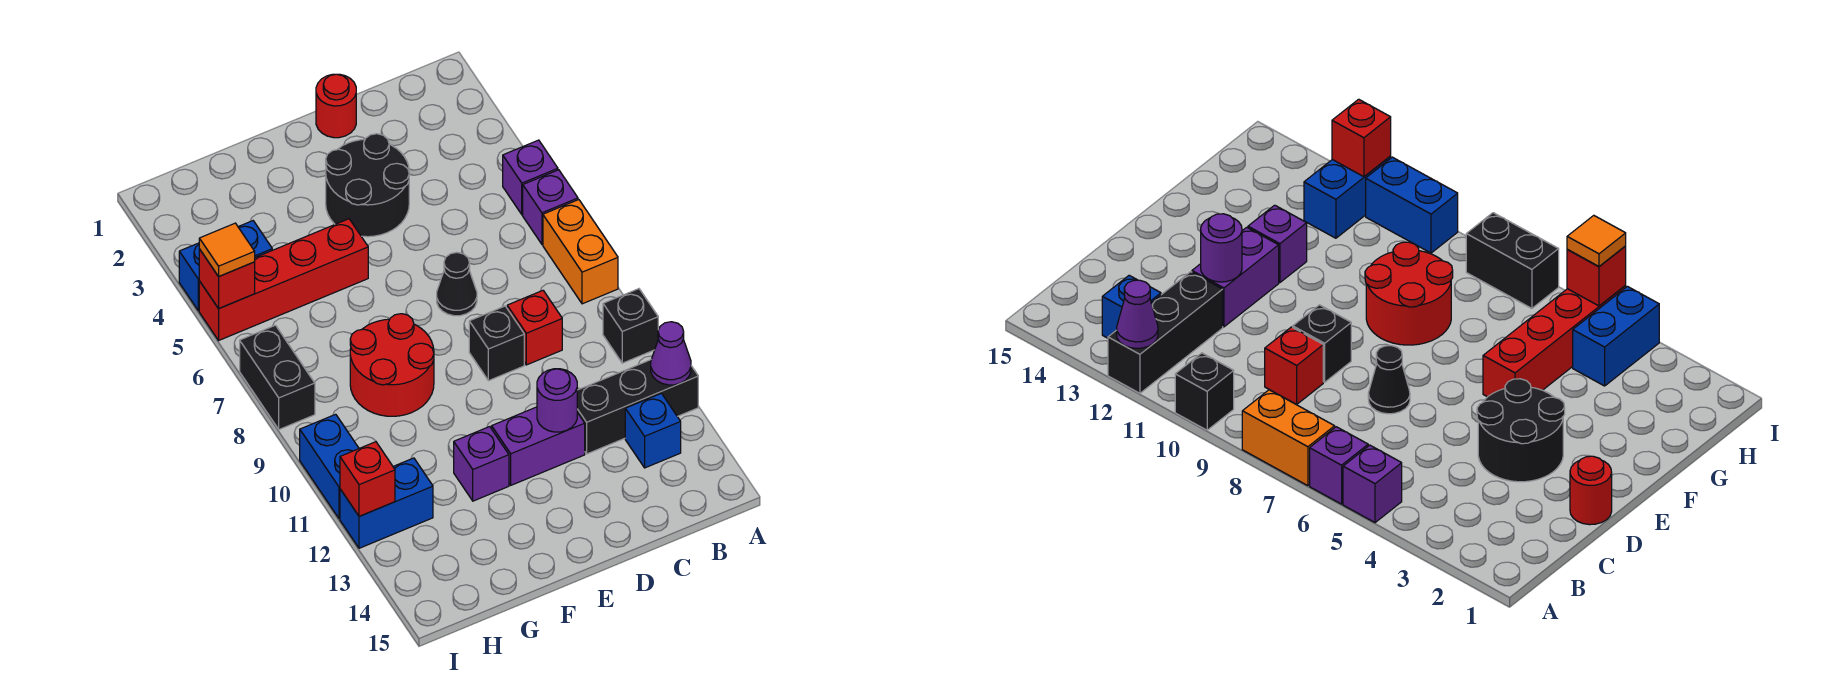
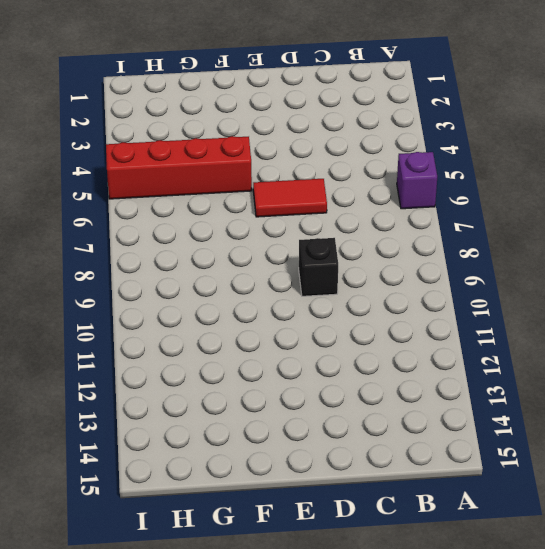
red tile D6:E6 level 1 -> none
none -> purple brick A5 level 1
none -> orange brick A7:A8 level 1
none -> black brick A10 level 1

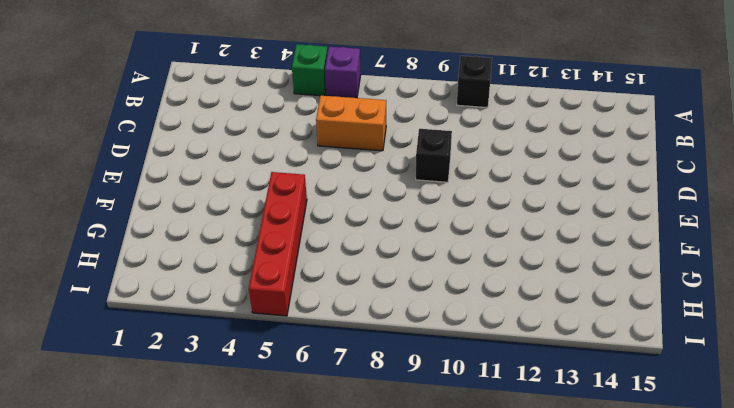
green brick A5 level 1 -> purple brick A5 level 1
orange brick C6:C7 level 1 -> orange brick A7:A8 level 1
none -> black brick A12:C12 level 1
none -> blue brick B13 level 1
none -> red brick C9 level 1

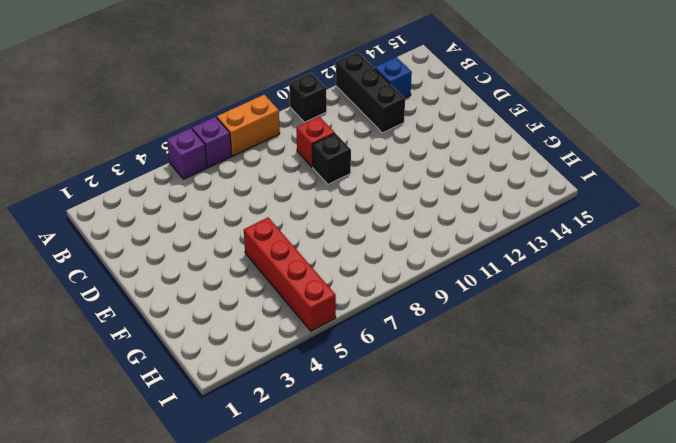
none -> red round brick D1 level 1
none -> black round brick D3:E4 level 1
none -> black cone D7 level 1

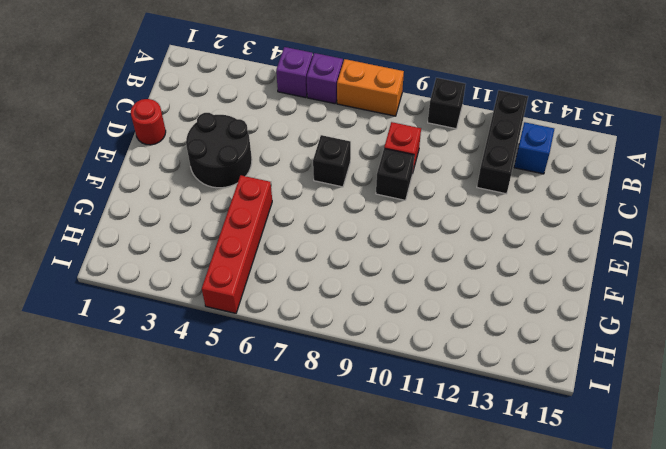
black brick D7 level 1 -> black cone D7 level 1
none -> purple brick D12:E12 level 1
none -> red round brick F8:G9 level 1
none -> purple brick F12 level 1

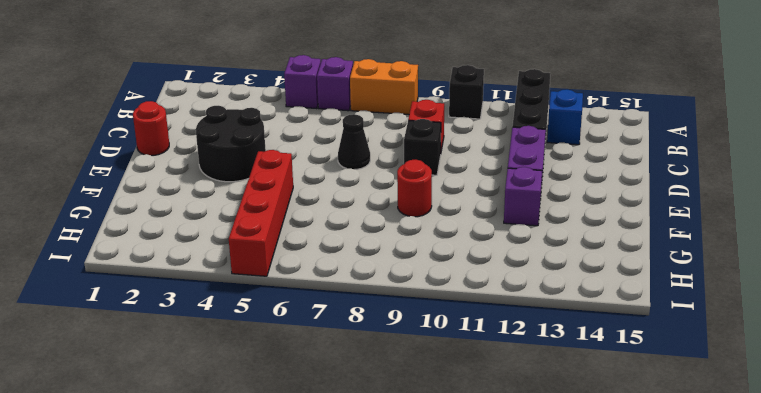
red round brick F9 level 1 -> red round brick F8:G9 level 1
none -> blue brick H4:I4 level 1
none -> blue brick H12:I12 level 1
none -> black brick I7:I8 level 1

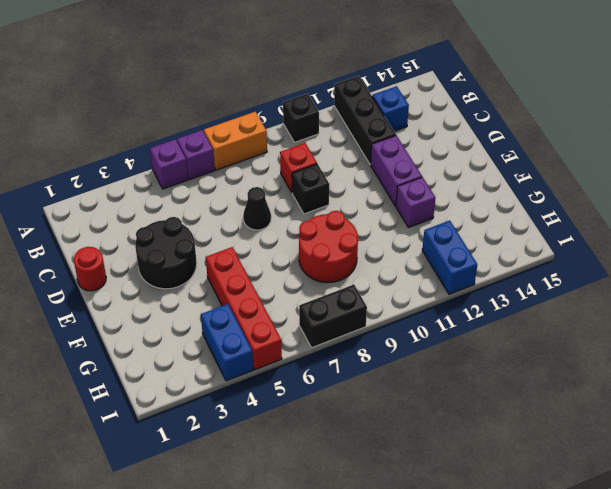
none -> blue brick I10:I11 level 1
none -> purple cone A12 level 2
none -> purple round brick D12 level 2

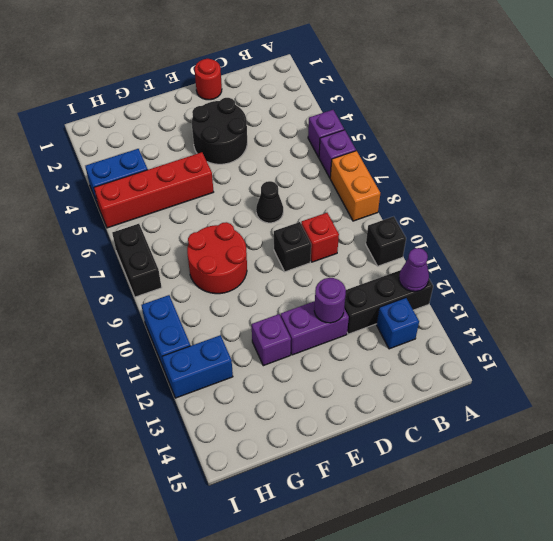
none -> red brick I5 level 2
none -> red brick I12 level 2
none -> orange tile I5 level 3

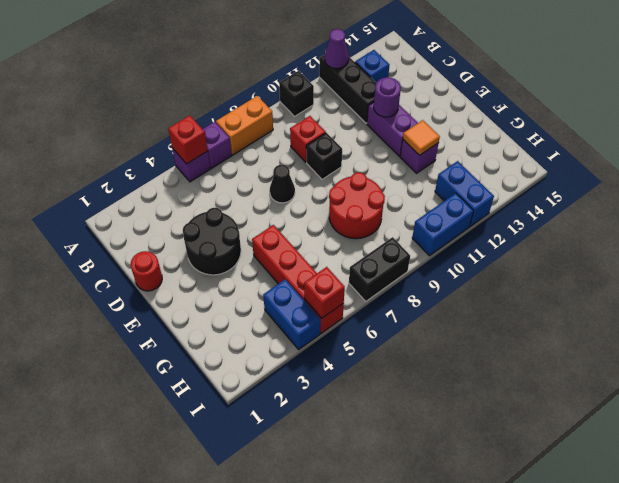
red brick A5 level 2 -> red brick I12 level 2
orange tile F12 level 2 -> orange tile I5 level 3

